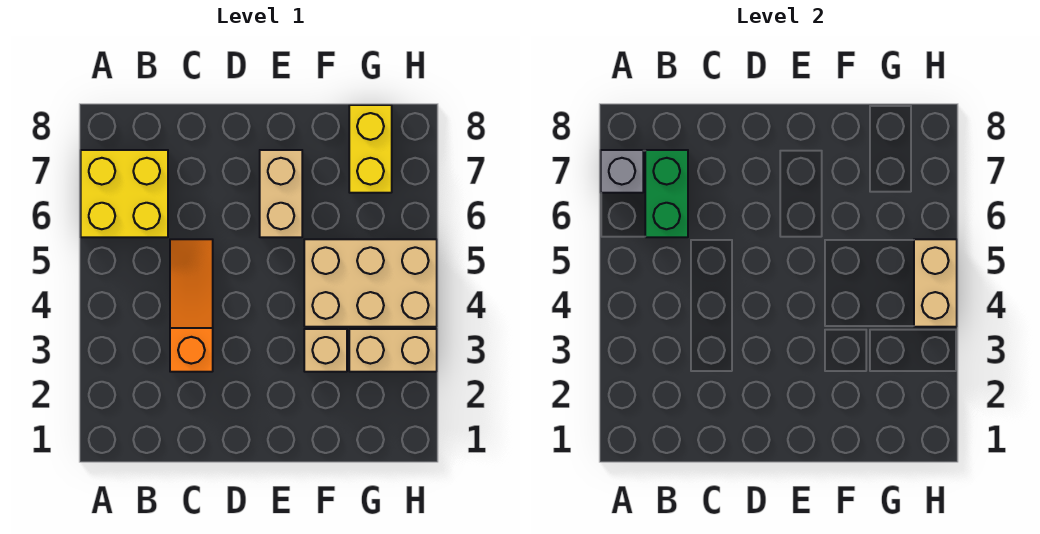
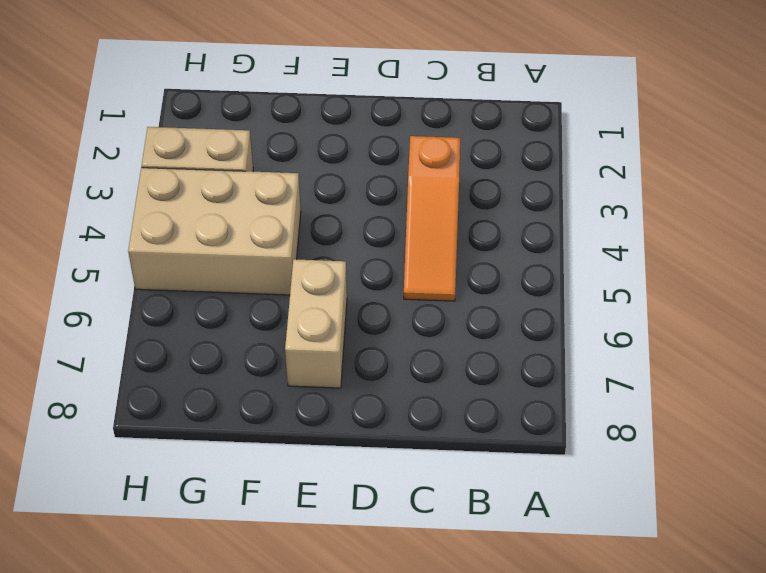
none -> yellow brick A6:B7 level 1
none -> tan brick F3 level 1

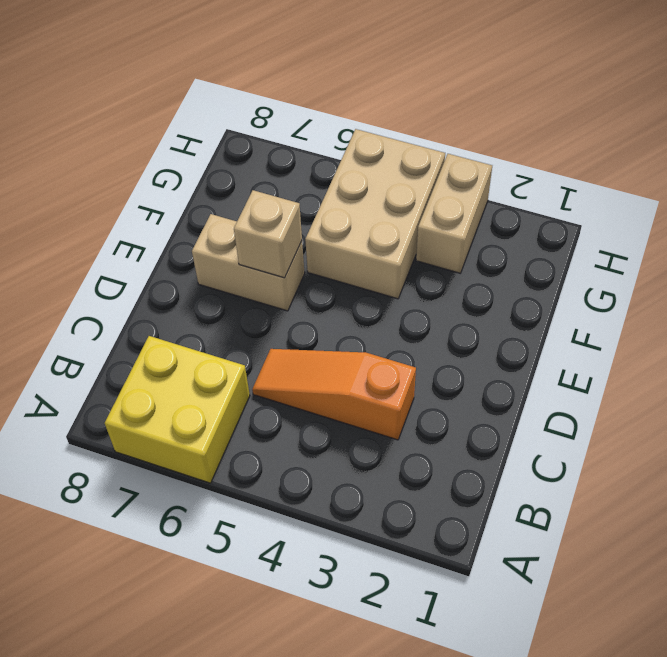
tan brick E6 level 2 -> tan brick F3 level 1
none -> yellow brick G7:G8 level 1
none -> grey brick A7 level 2

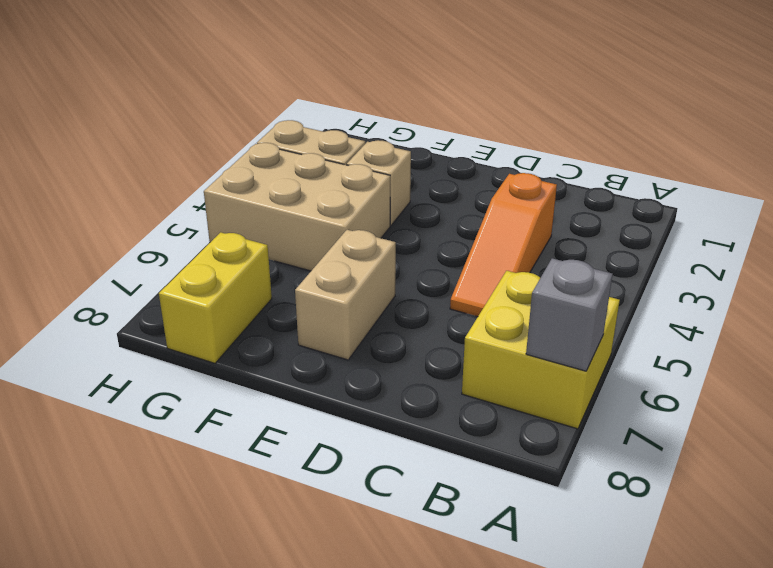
none -> green brick B6:B7 level 2
none -> tan brick H4:H5 level 2

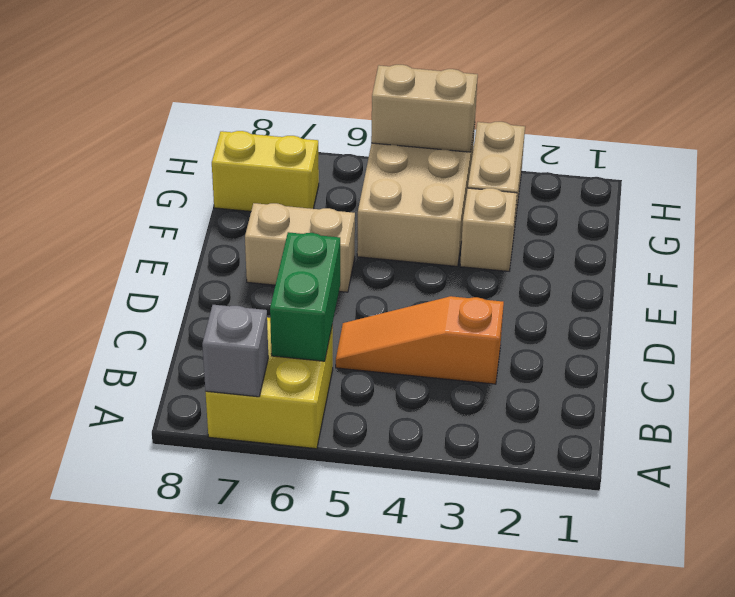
green brick B6:C6 level 2 -> green brick B6:B7 level 2

